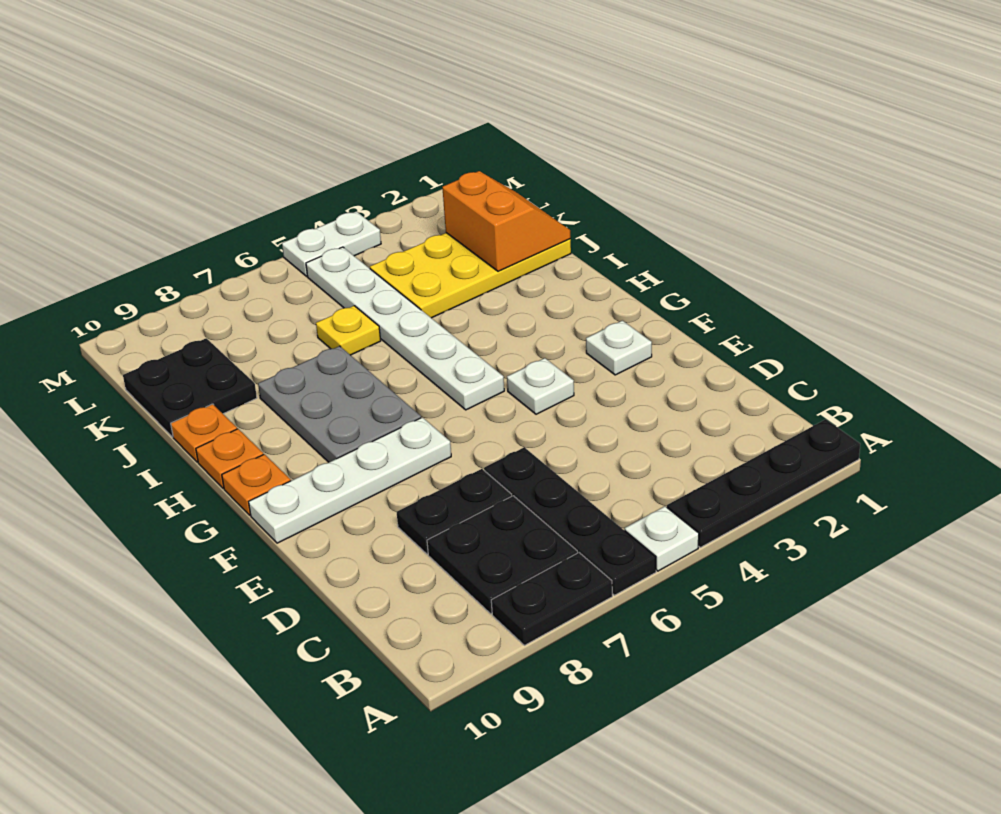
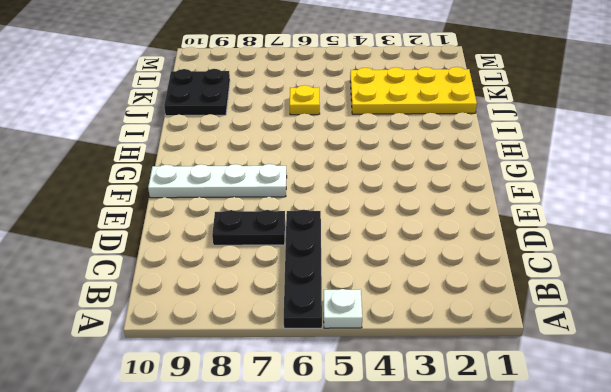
none -> black plate A1:A4 level 1
none -> black plate A7:A8 level 1
none -> black plate B7:C8 level 1

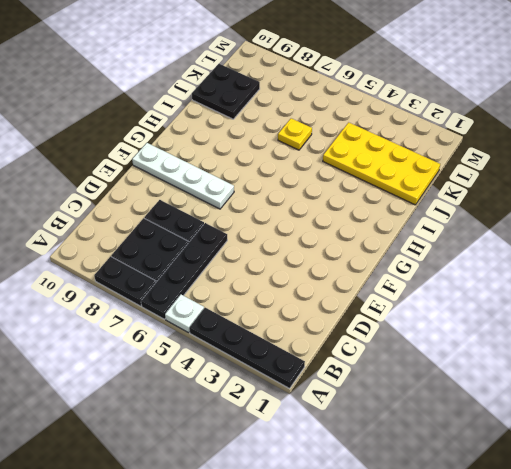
none -> white plate F2 level 1
none -> white plate F4 level 1
none -> white plate G5:L5 level 1

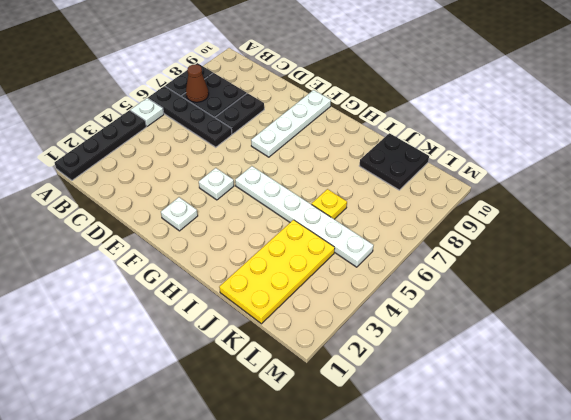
brown cone B7 level 2 -> none
none -> grey plate G7:I8 level 1
none -> orange plate G10 level 1
none -> orange plate H10 level 1

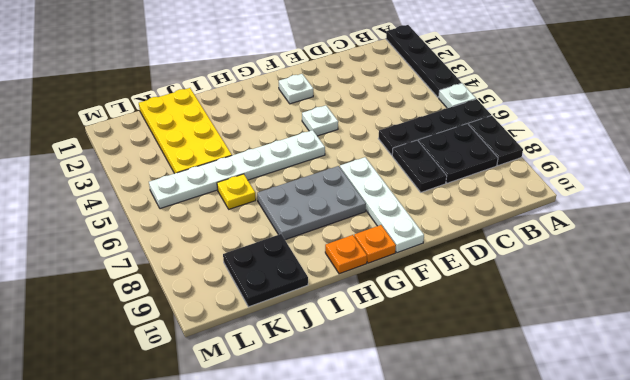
none -> orange plate I10 level 1
none -> white plate M4:M5 level 1
none -> orange slope J1:K2 level 2 top 2

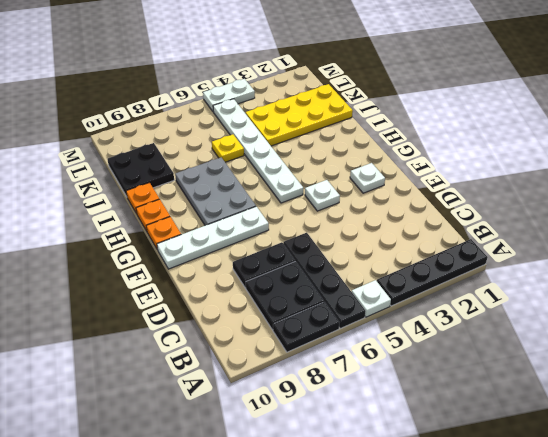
none -> orange slope J1:K2 level 2 top 2

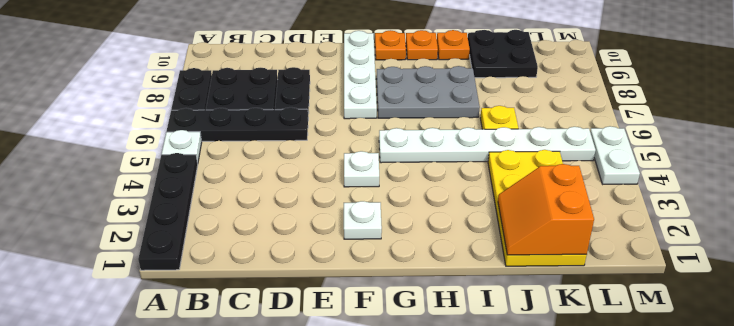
orange slope J1:K2 level 2 top K -> orange slope J1:K2 level 2 top 2

